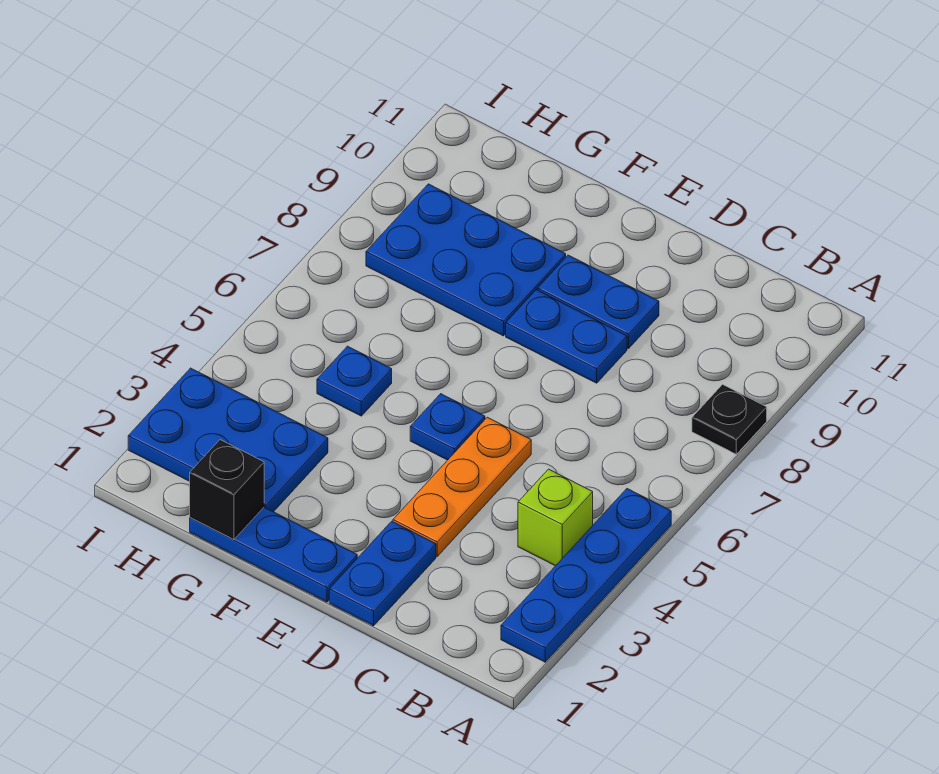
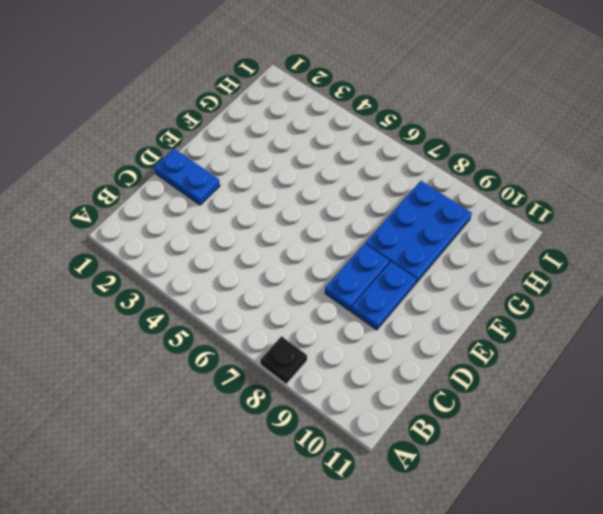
none -> blue plate A2:A5 level 1
none -> lime brick B4 level 1
none -> orange plate D3:D5 level 1

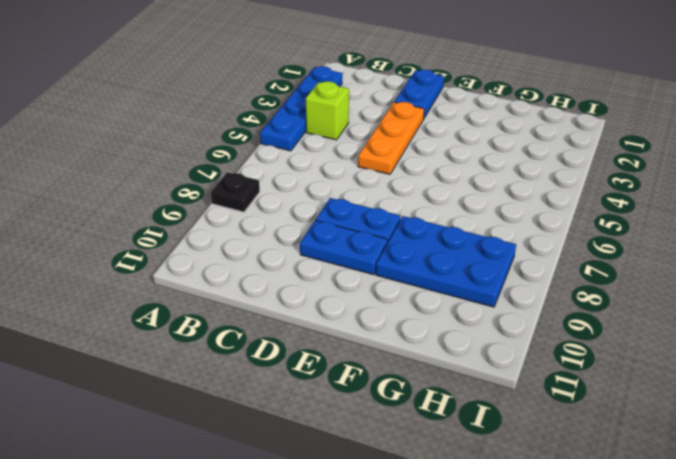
none -> blue plate E1:G1 level 1
none -> blue plate E5 level 1
none -> blue plate G2:I3 level 1

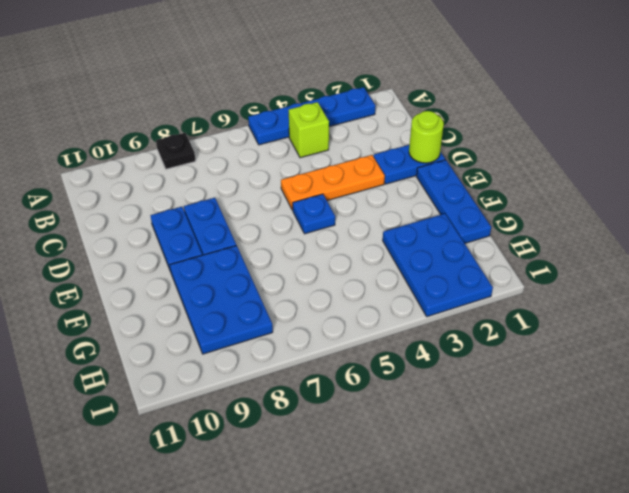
lime round brick D1 level 2 -> none
none -> blue plate G5 level 1
none -> black brick G1 level 2

